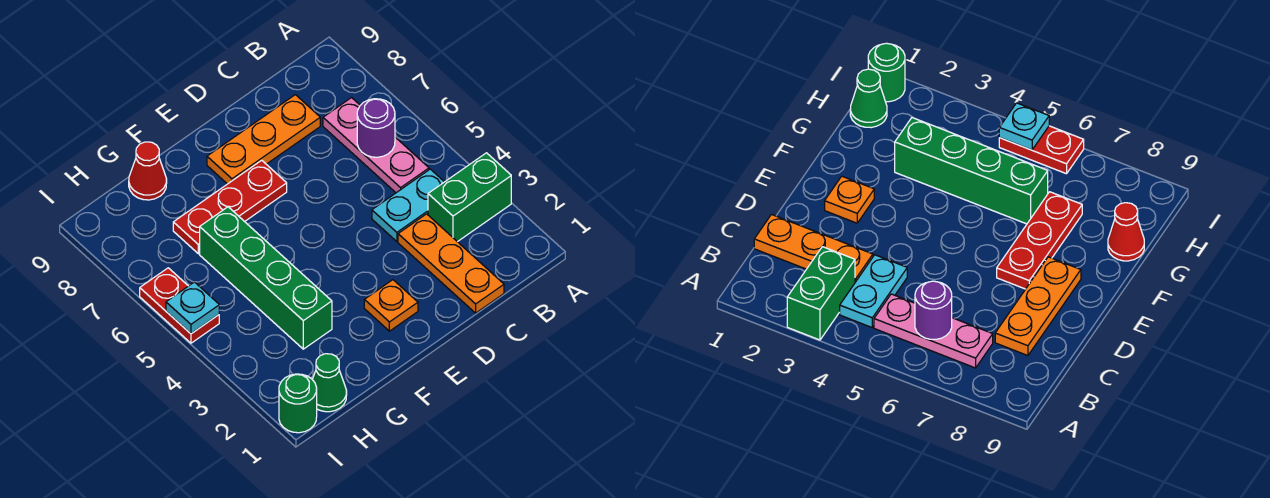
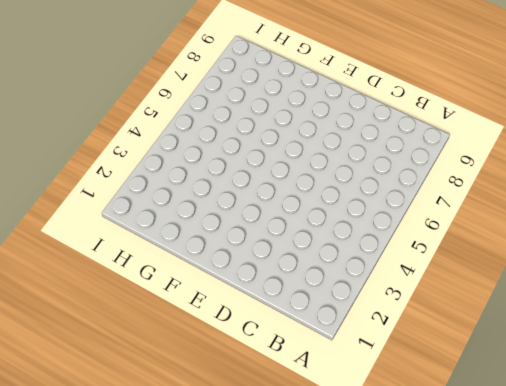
none -> green brick A3:B3 level 1
none -> cyan plate B4:C4 level 1
none -> pink plate B5:B7 level 1

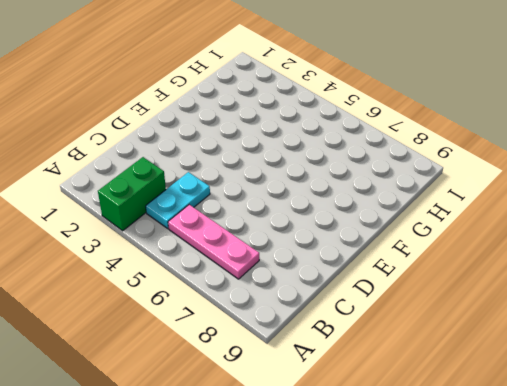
none -> orange plate C1:C3 level 1
none -> orange plate C8:E8 level 1
none -> orange plate E2 level 1

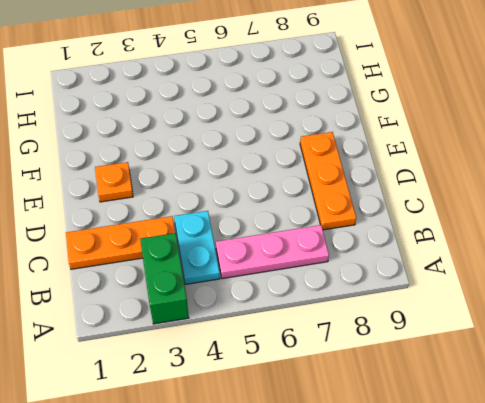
none -> red plate E7:G7 level 1
none -> green brick G3:G6 level 1
none -> red cone G9 level 1

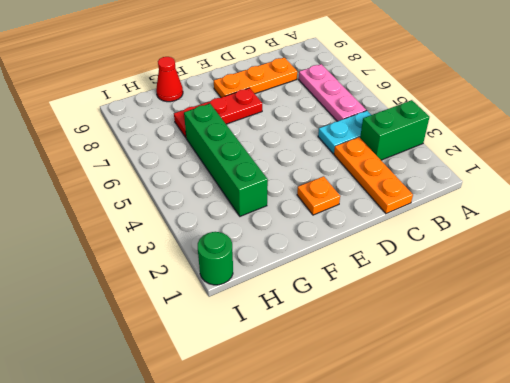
none -> green cone H1 level 1
none -> red plate I5:I6 level 1
none -> purple round brick B6 level 2

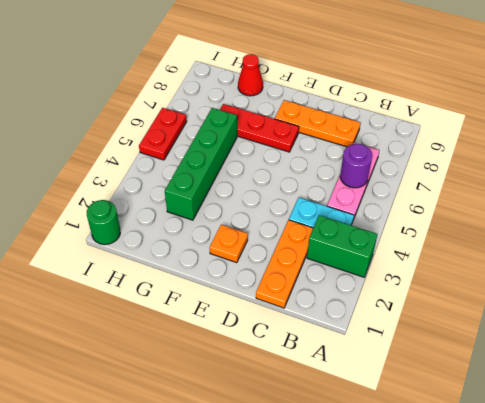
none -> green cone H1 level 1
none -> cyan plate I5 level 2

